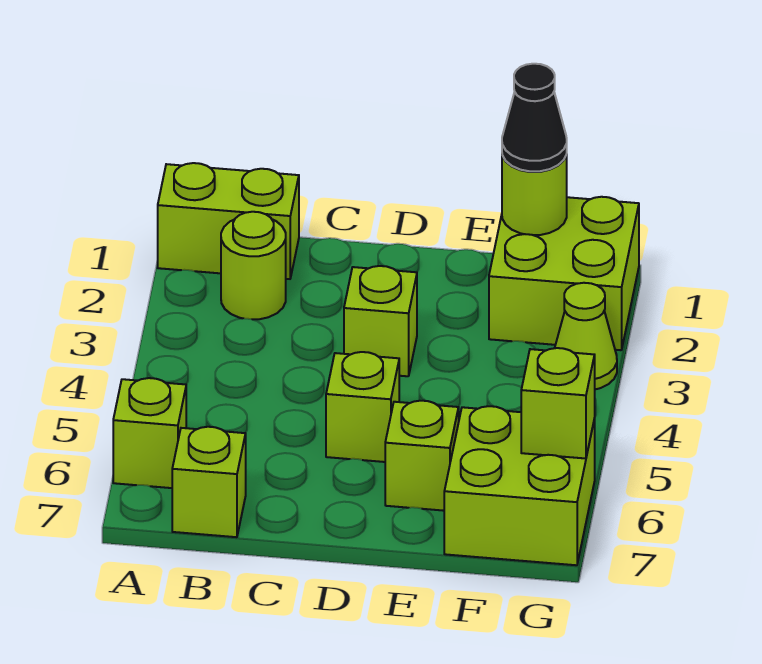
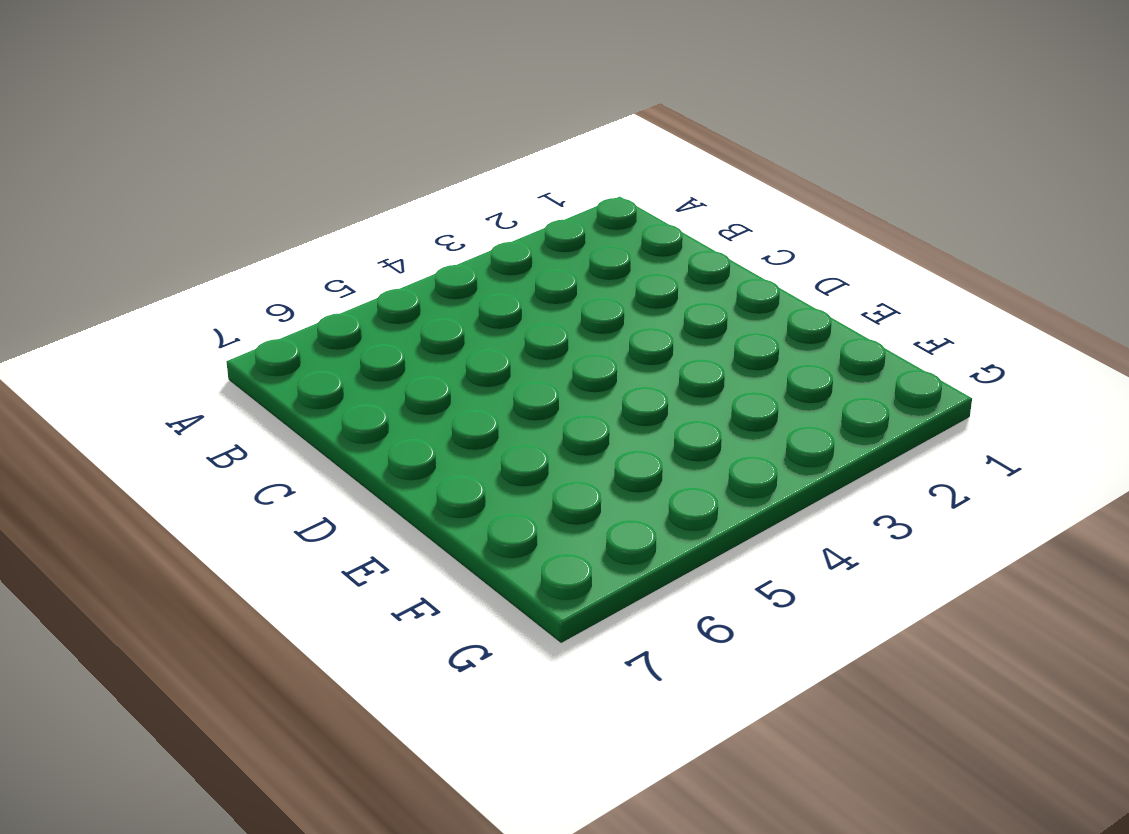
none -> lime brick A1:B1 level 1
none -> lime brick A6 level 1
none -> lime round brick B2 level 1

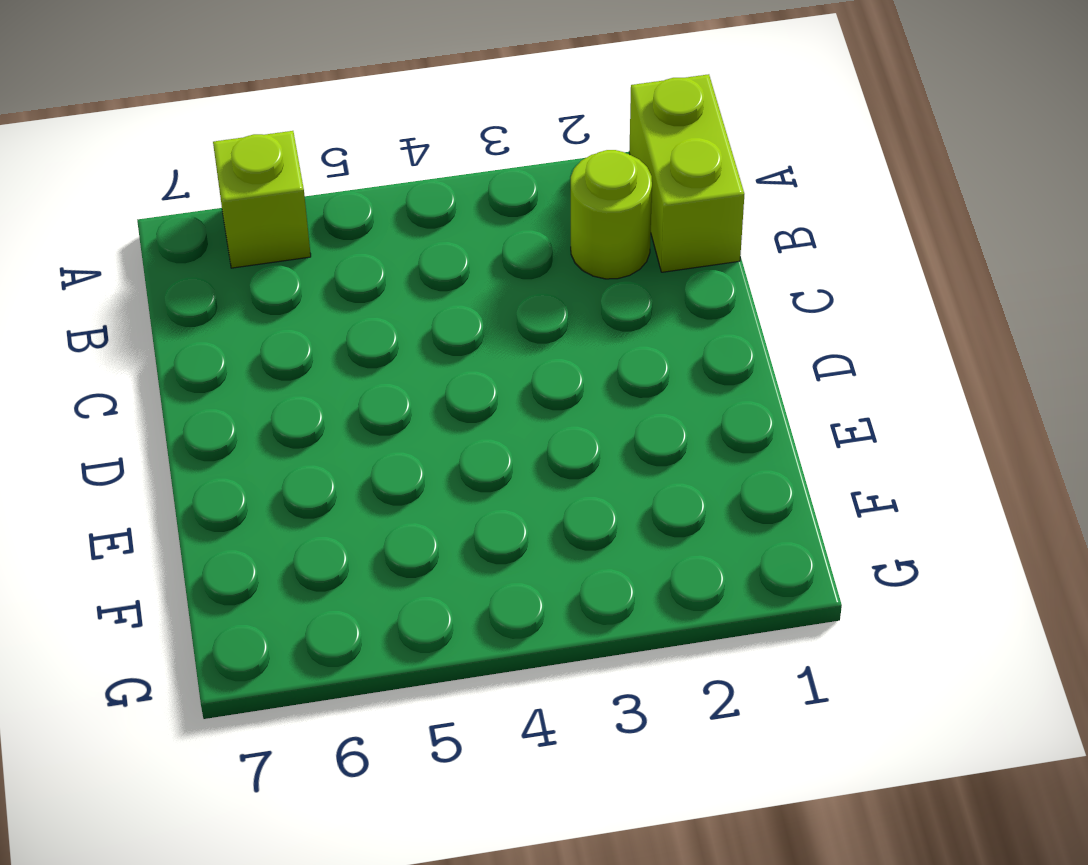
none -> lime brick B7 level 1
none -> lime brick D3 level 1
none -> lime brick D5 level 1

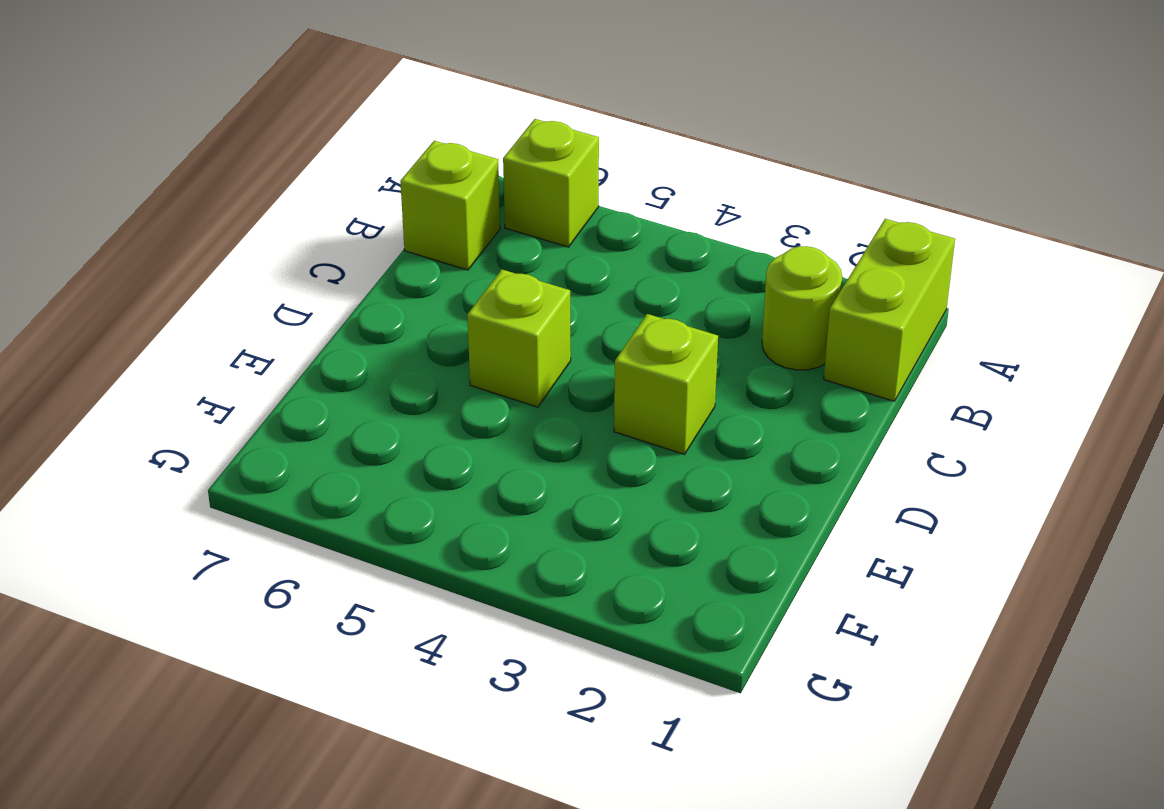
none -> lime brick E6 level 1
none -> lime brick F1:G2 level 1
none -> lime brick F6:G7 level 1

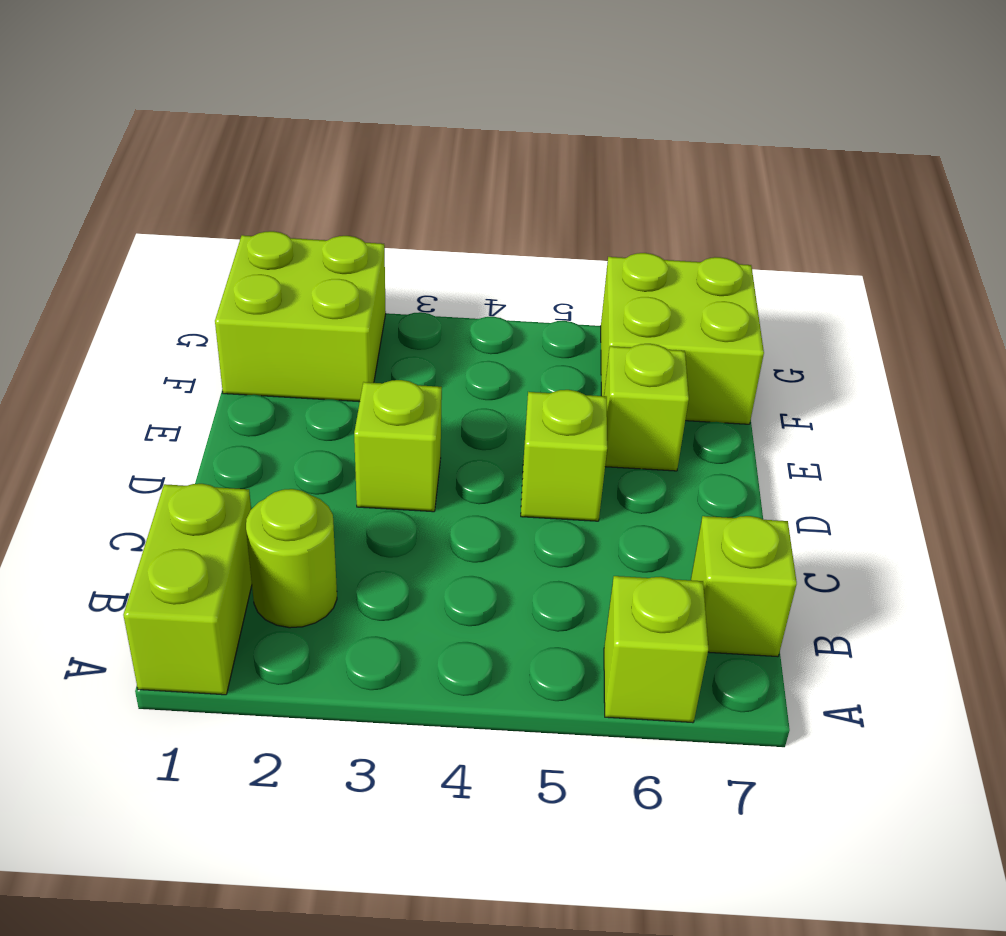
none -> lime cone G3 level 1
none -> lime round brick F1 level 2
none -> lime brick G6 level 2

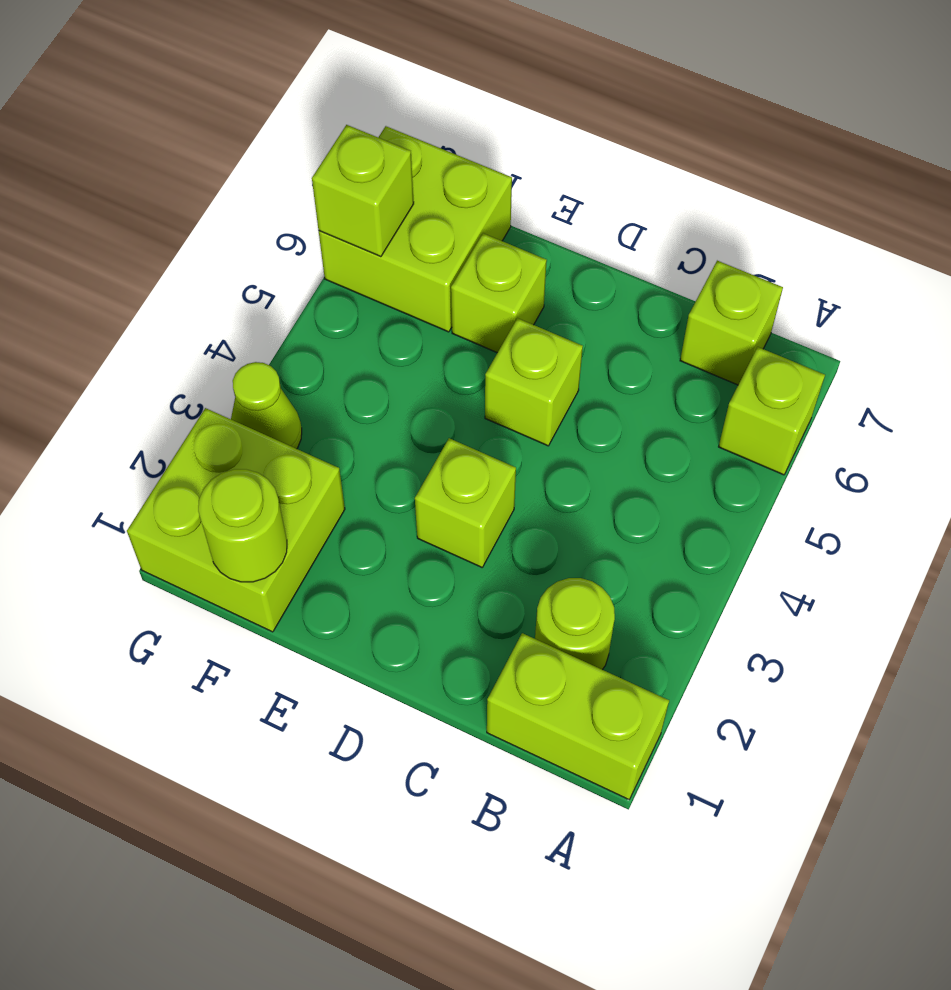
none -> black cone F1 level 3

